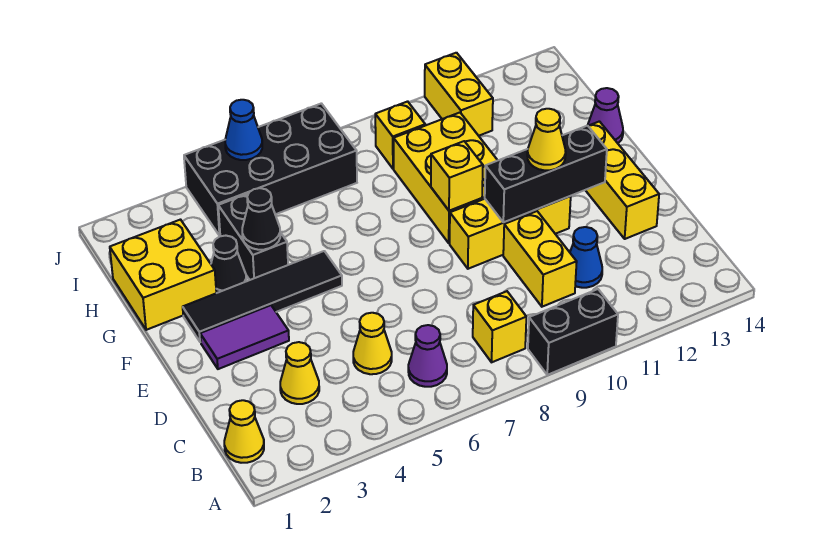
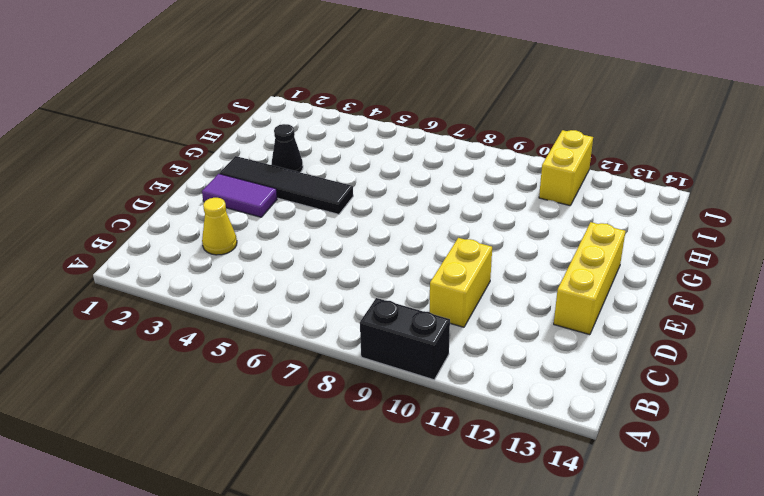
none -> yellow cone B1 level 1
none -> purple cone B6 level 1
none -> yellow brick B8 level 1

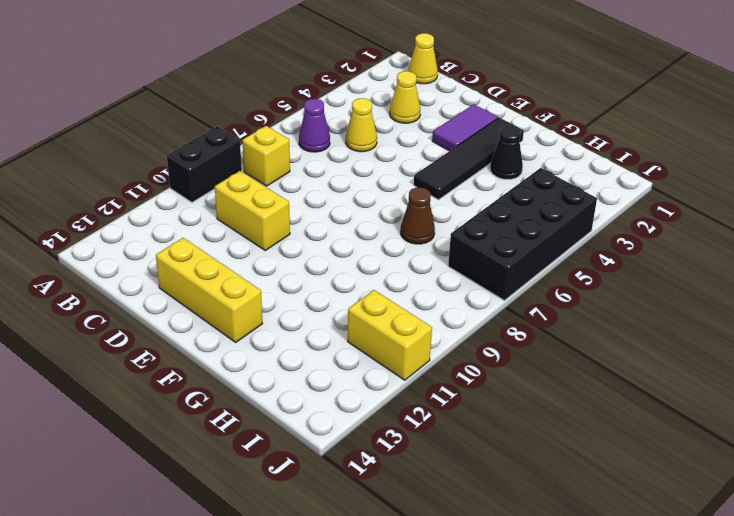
brown cone G7 level 1 -> none
none -> blue cone C11 level 1
none -> yellow brick E9:E11 level 1
none -> yellow brick F9:H10 level 1

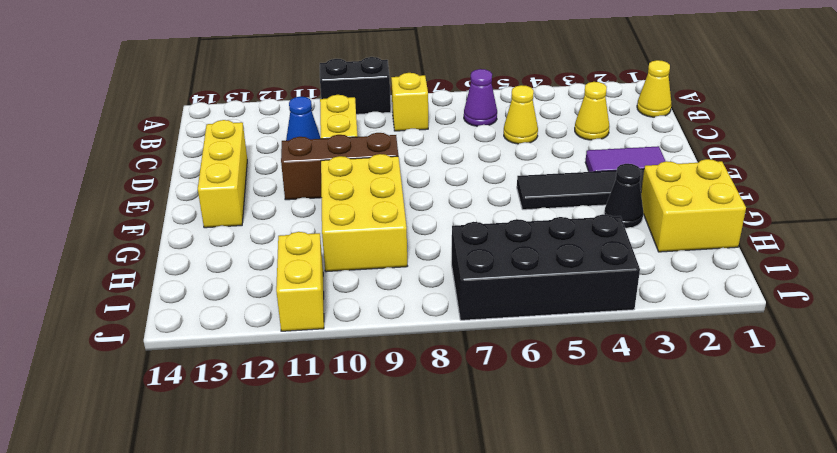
brown brick E9:E11 level 1 -> yellow brick E9:E11 level 1
none -> black brick G4:H4 level 1
none -> purple cone G14 level 1
none -> yellow brick I9 level 1

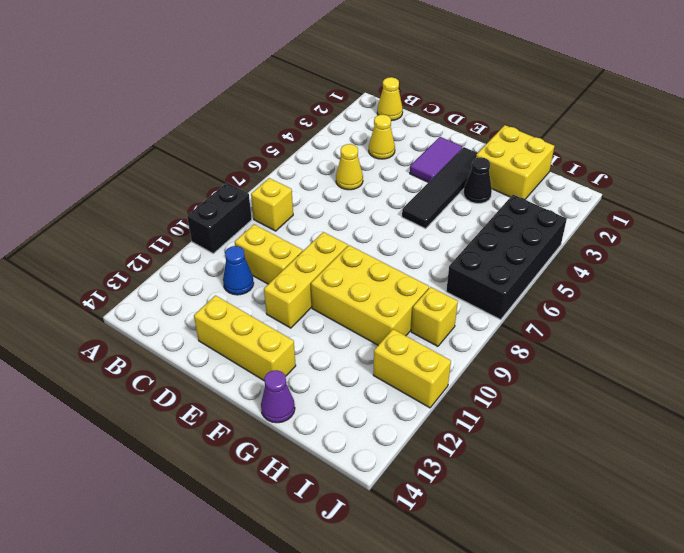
none -> purple cone B6 level 1
none -> black brick G4:H4 level 1
none -> black brick E10:E12 level 2

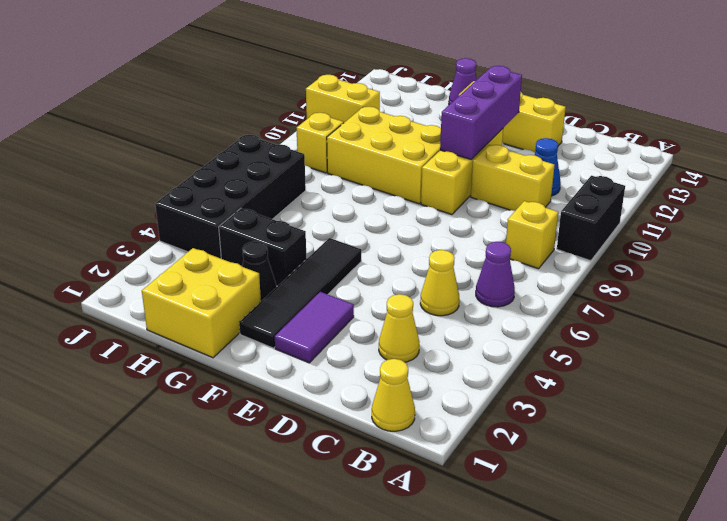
purple brick E10:E12 level 2 -> black brick E10:E12 level 2
none -> yellow brick F9 level 2
none -> black cone G4 level 2
none -> blue cone J5 level 2

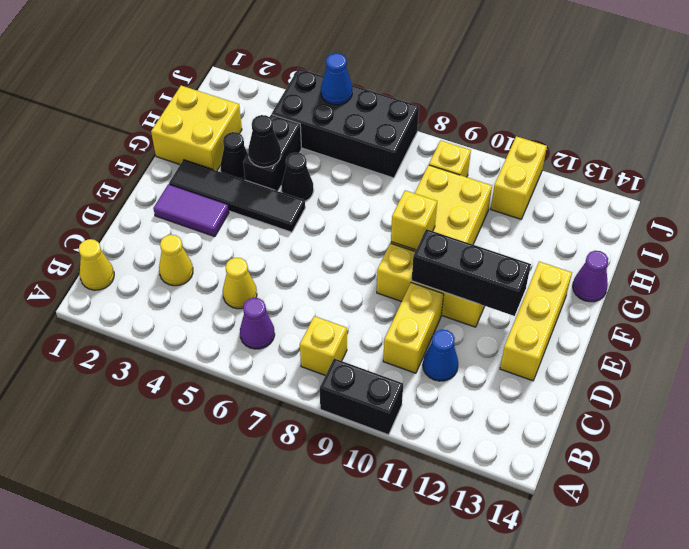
black cone G5 level 1 -> none
none -> yellow cone E11 level 3

